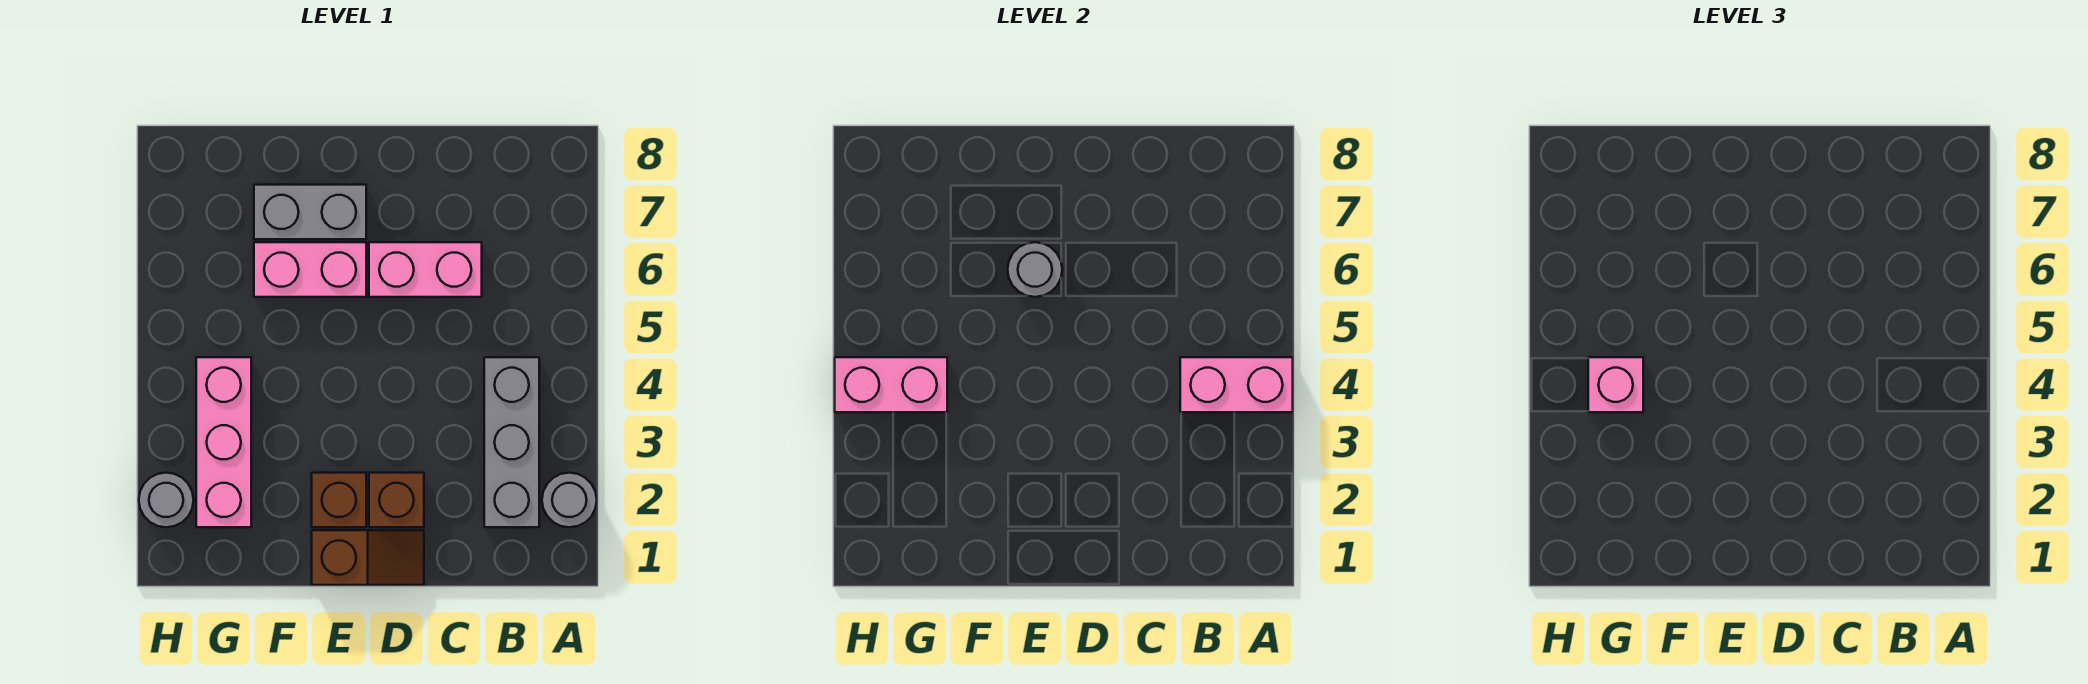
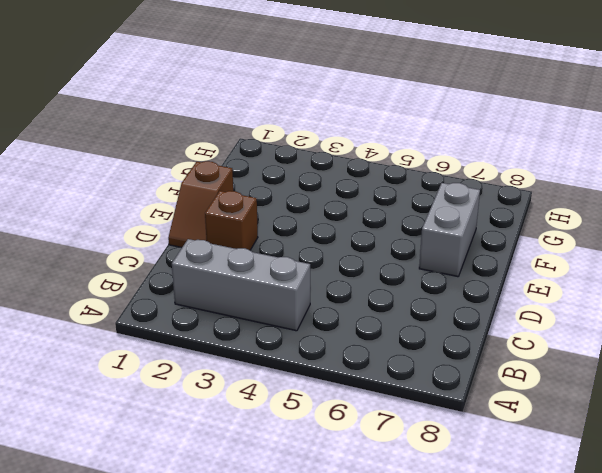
none -> grey round brick A2 level 1
none -> pink brick C6:D6 level 1
none -> brown brick E2 level 1

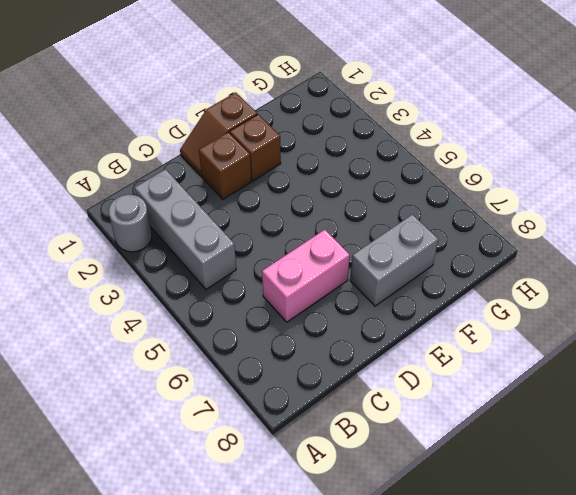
none -> pink brick E6:F6 level 1
none -> pink brick G2:G4 level 1
none -> grey round brick H2 level 1

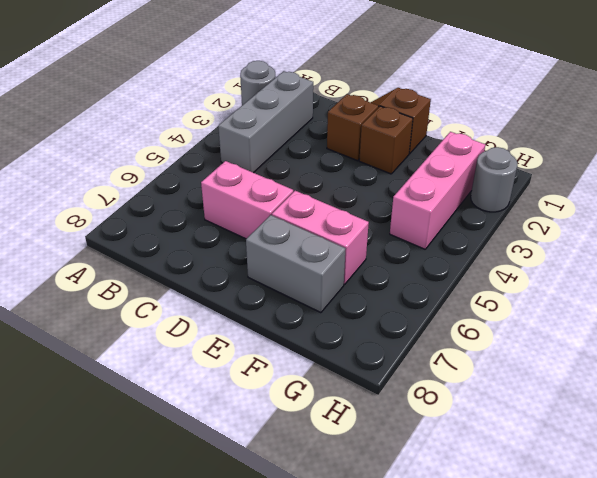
none -> pink brick A4:B4 level 2
none -> grey round brick E6 level 2
none -> pink brick G4:H4 level 2

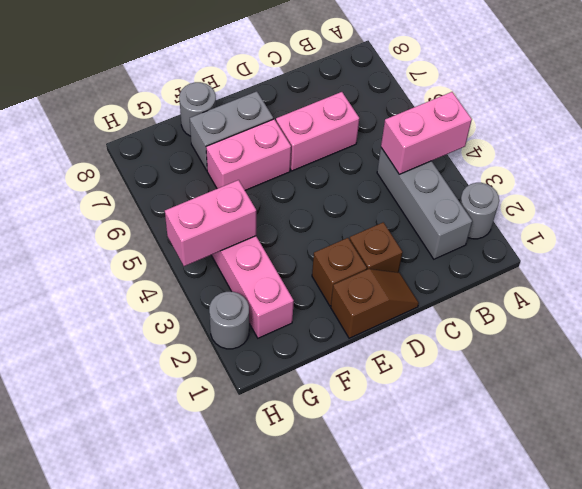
grey round brick F8 level 1 -> grey round brick E6 level 2
none -> pink brick G4 level 3

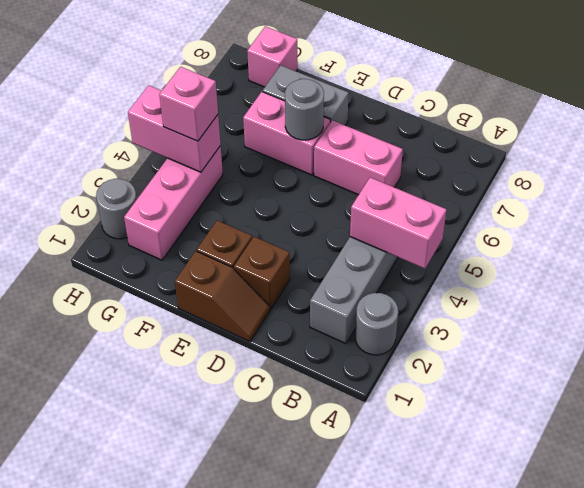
pink brick G8 level 1 -> none

